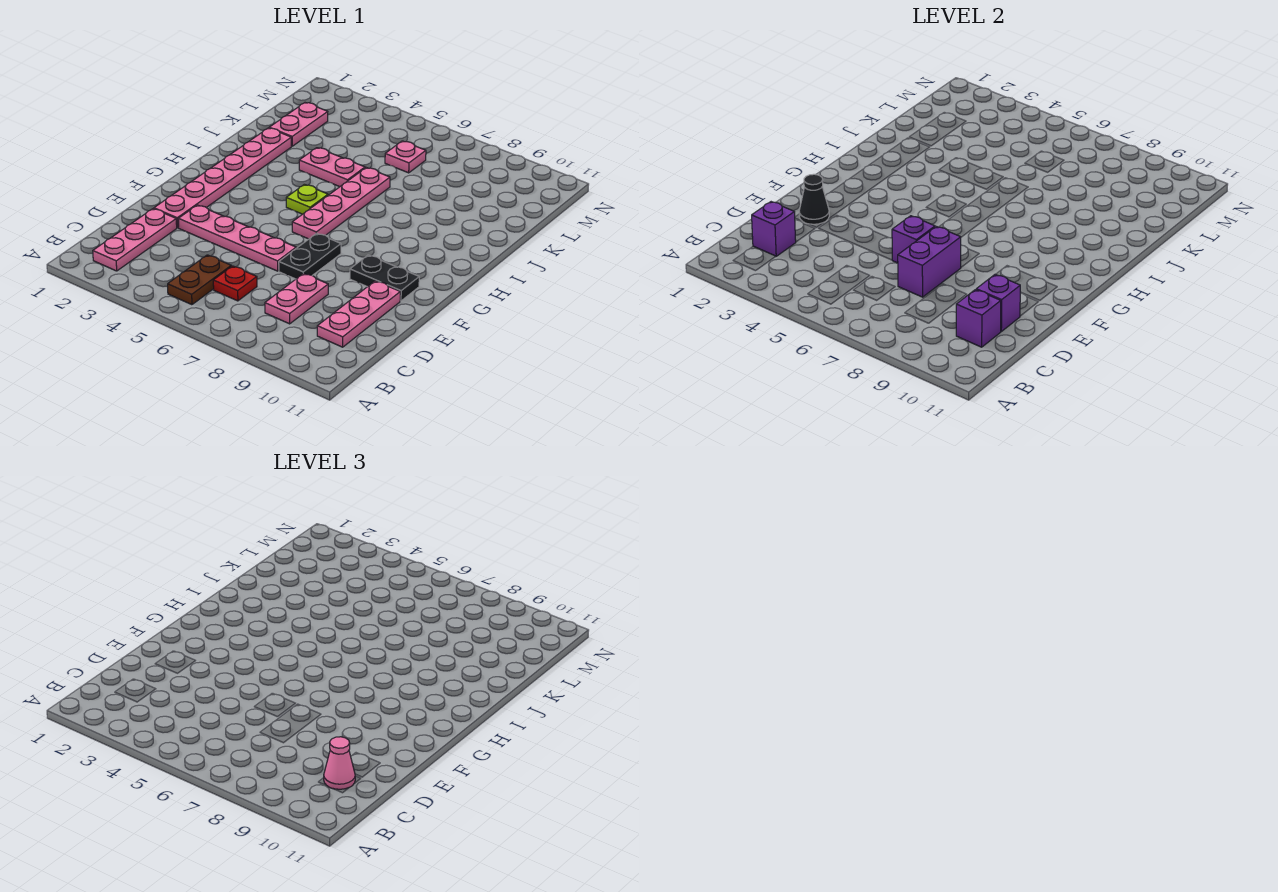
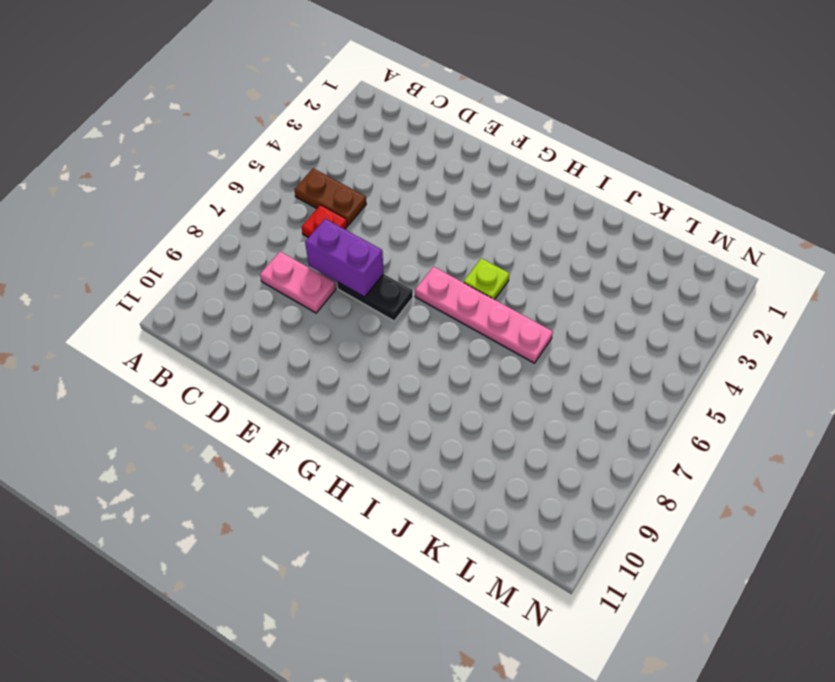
none -> pink plate B2:D2 level 1
none -> pink plate C10:E10 level 1
none -> pink plate E2:J2 level 1

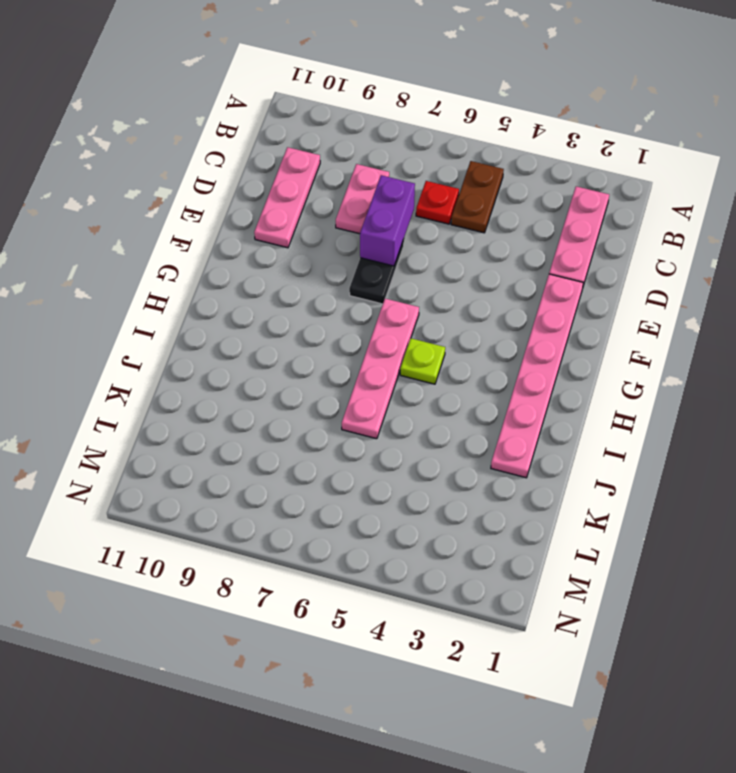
none -> pink plate E3:E6 level 1
none -> black plate F9:F10 level 1
none -> pink plate J4:J5 level 1

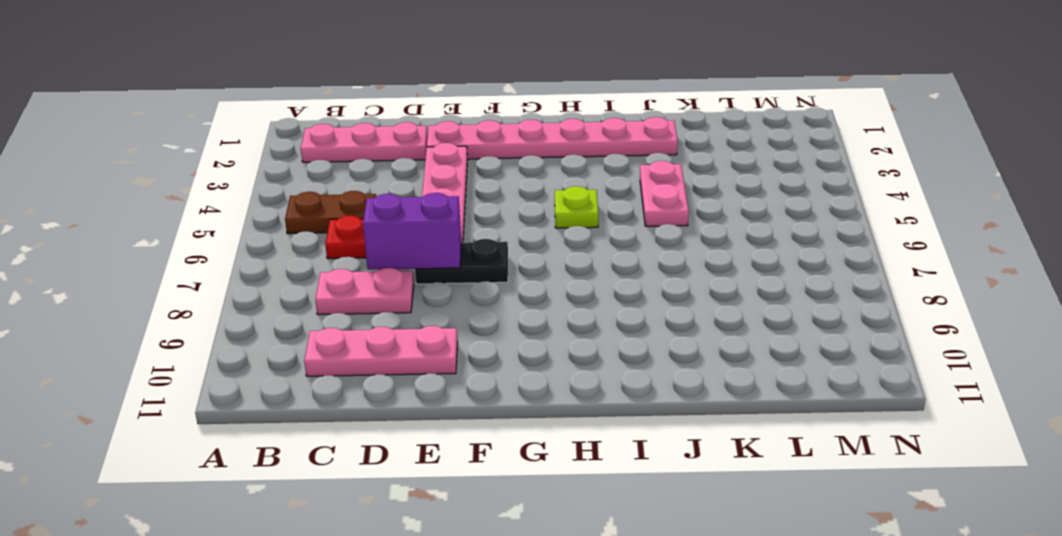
none -> black plate F9:F10 level 1
none -> pink plate G6:J6 level 1
none -> pink plate K2:L2 level 1

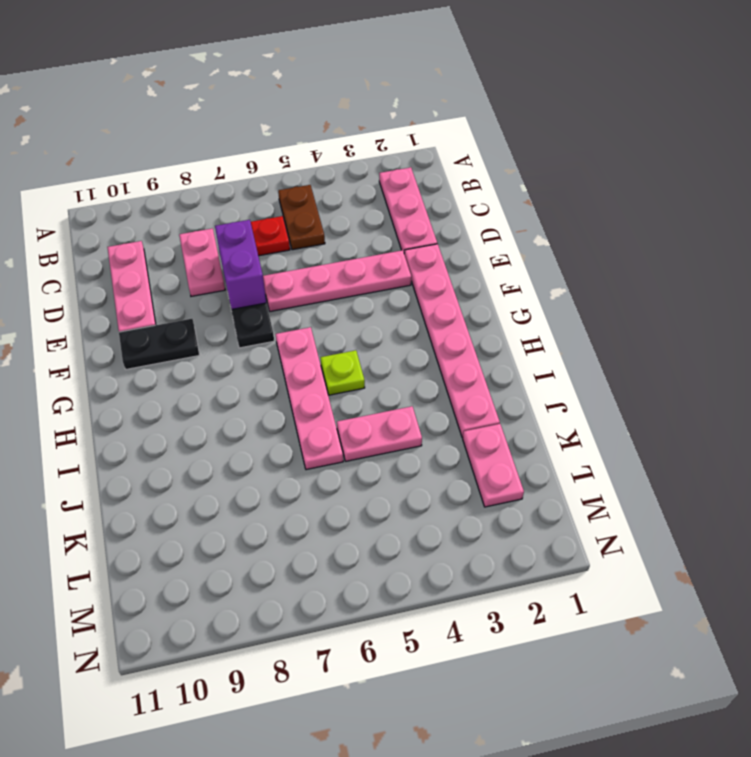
none -> pink plate L6 level 1
none -> purple brick C2 level 2
none -> purple brick C10 level 2

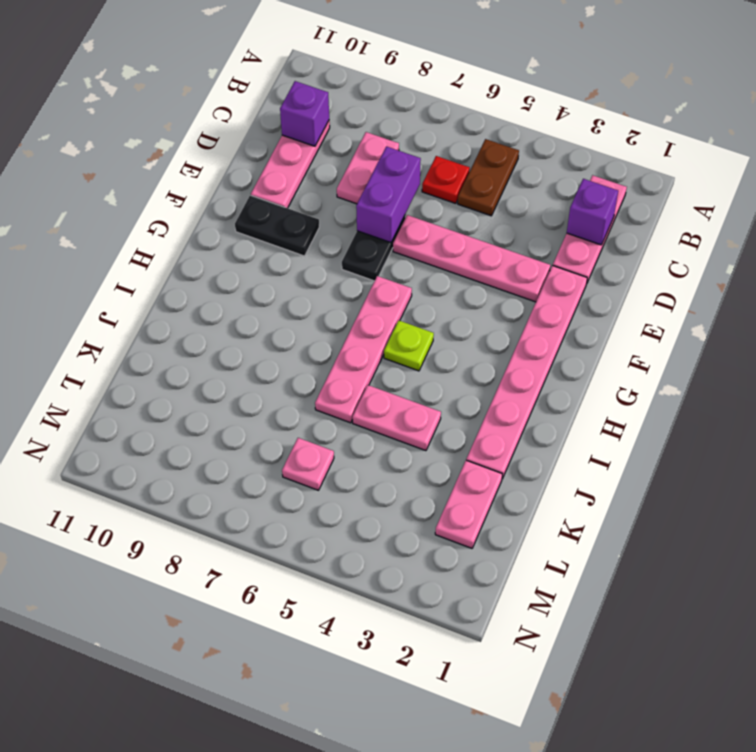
none -> purple brick D10 level 2
none -> black cone E2 level 2
none -> purple brick E6 level 2

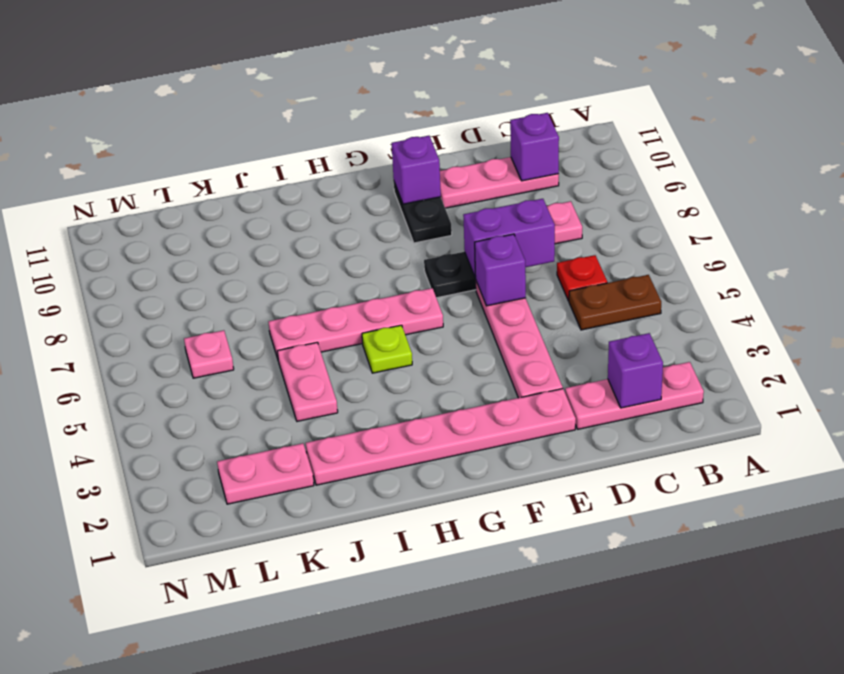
purple brick F10 level 2 -> purple brick D10 level 2
none -> black cone E2 level 2
none -> pink cone C10 level 3

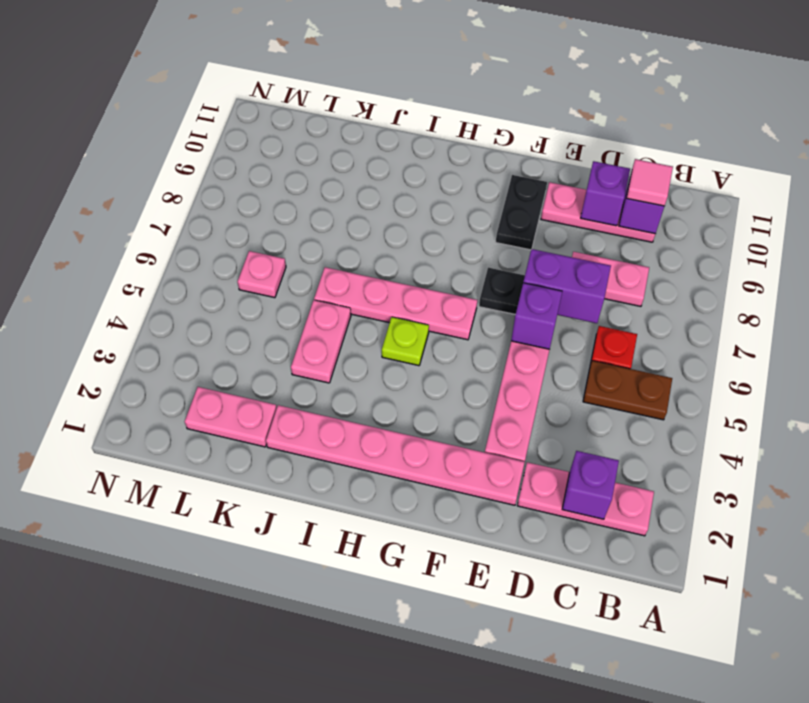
pink tile C10 level 3 -> pink cone C10 level 3
none -> black cone E2 level 2

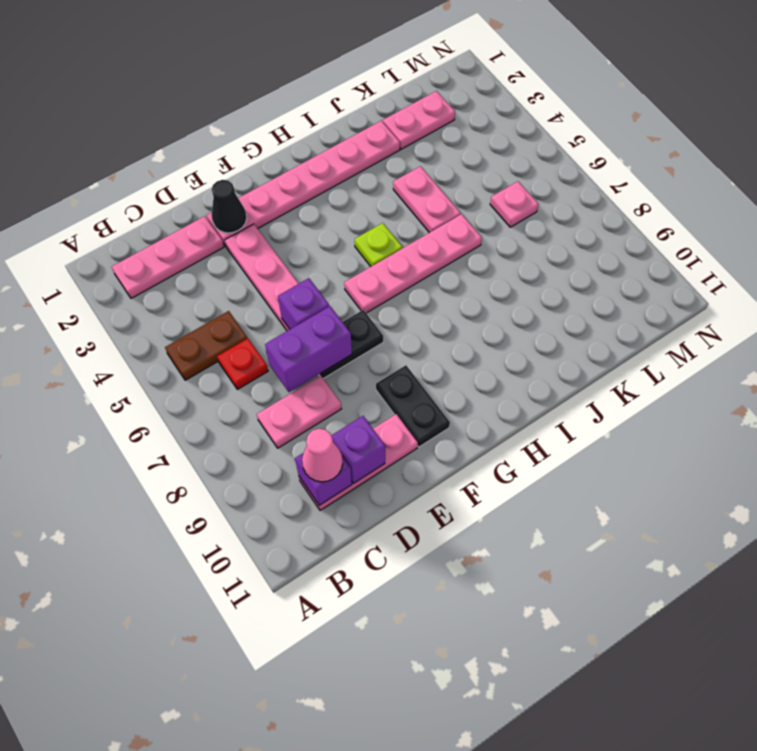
none -> purple brick C2 level 2

